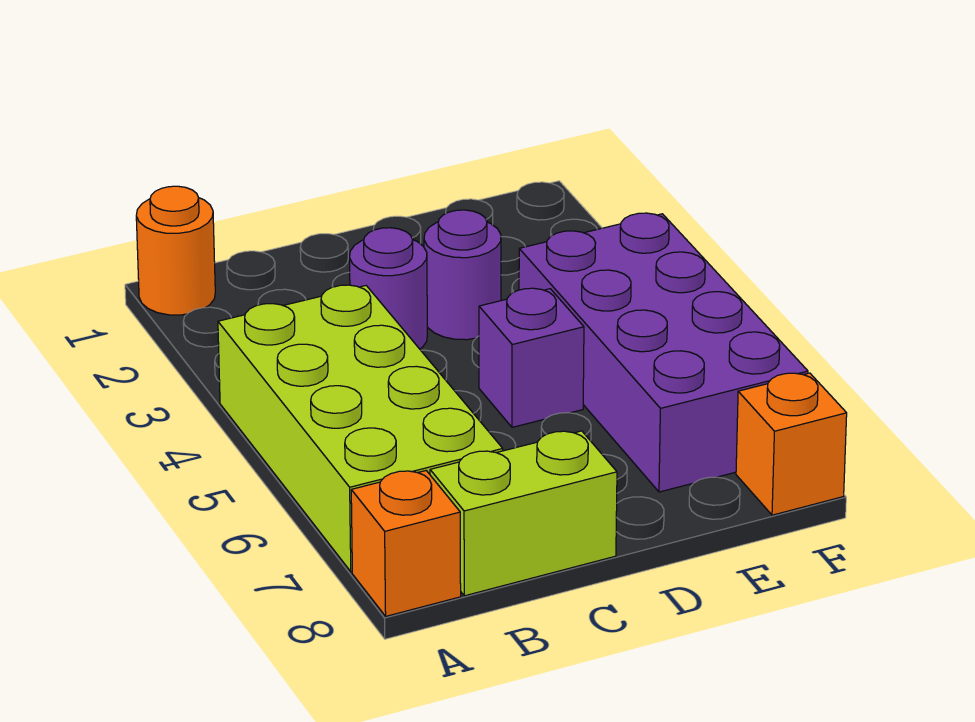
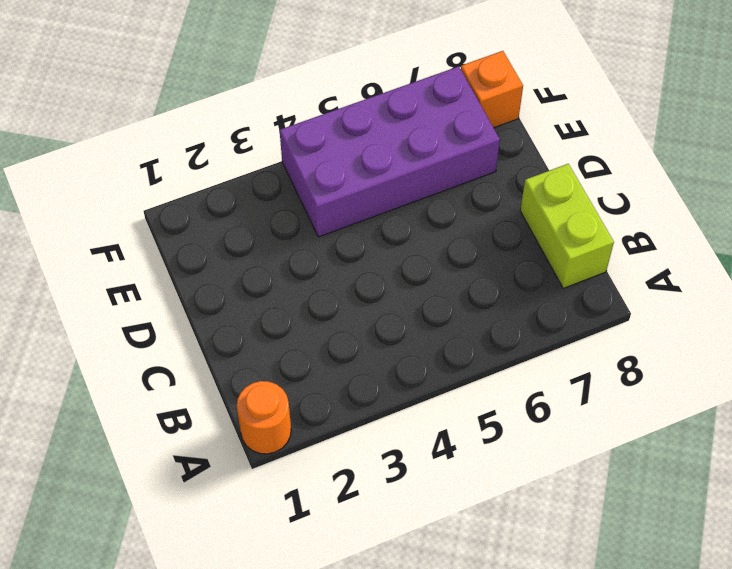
none -> lime brick A4:B7 level 1
none -> orange brick A8 level 1

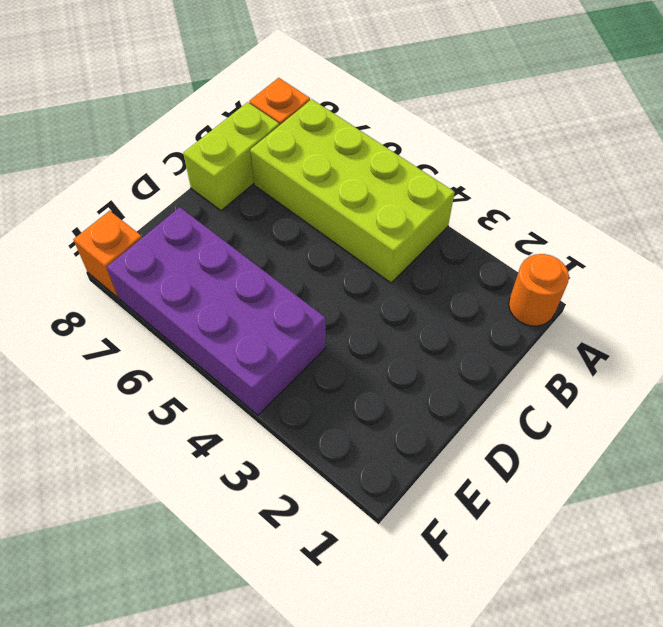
none -> purple round brick C3 level 1
none -> purple round brick D3 level 1

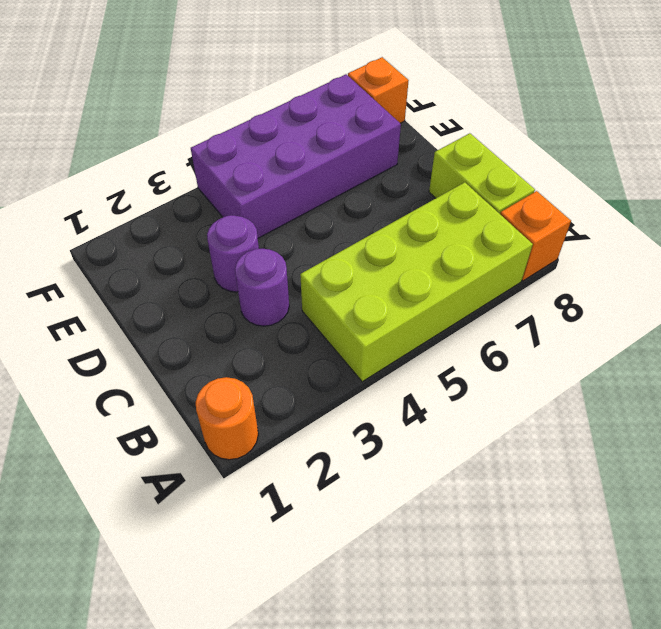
none -> purple brick D5 level 1

